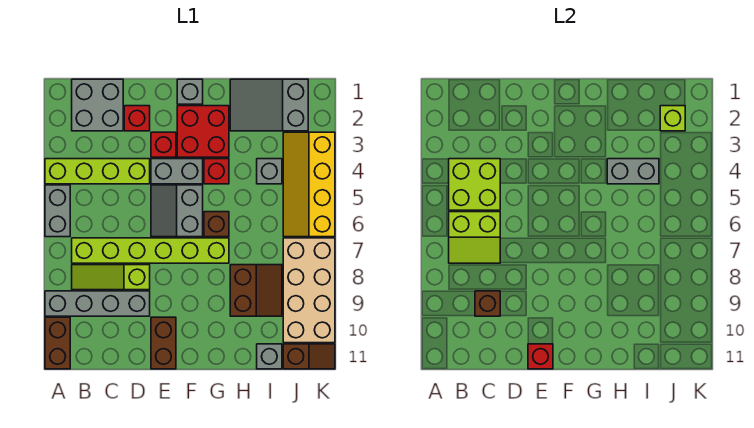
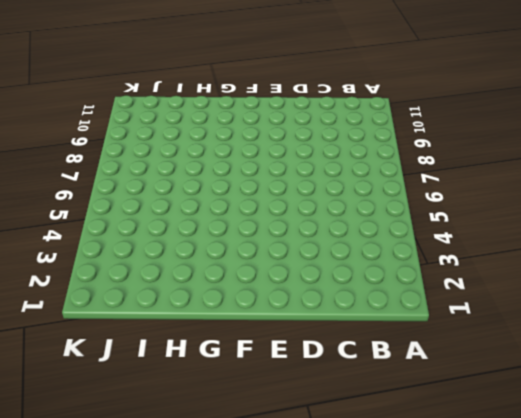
none -> lime brick A4:D4 level 1
none -> grey brick A5:A6 level 1
none -> grey brick A9:D9 level 1

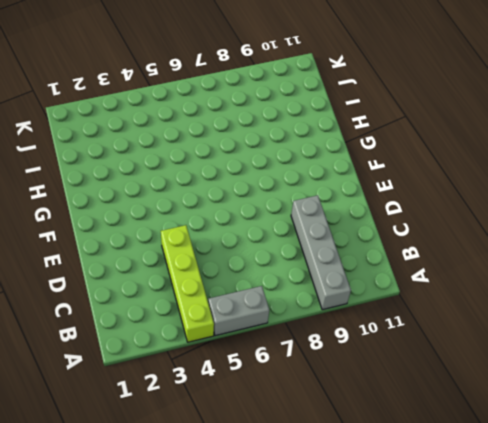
none -> brown brick A10:A11 level 1
none -> grey brick B1:C2 level 1
none -> lime brick B7:G7 level 1

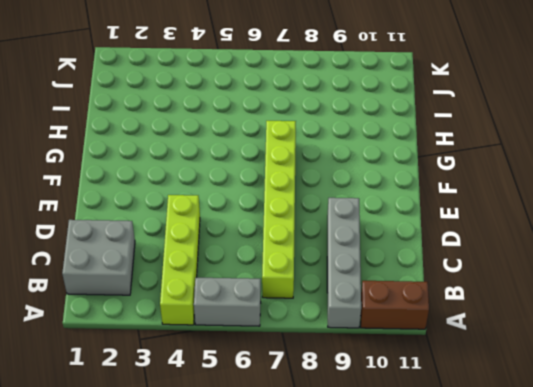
none -> lime slope B8:D8 level 1 top D
none -> red brick D2 level 1
none -> red brick E3 level 1

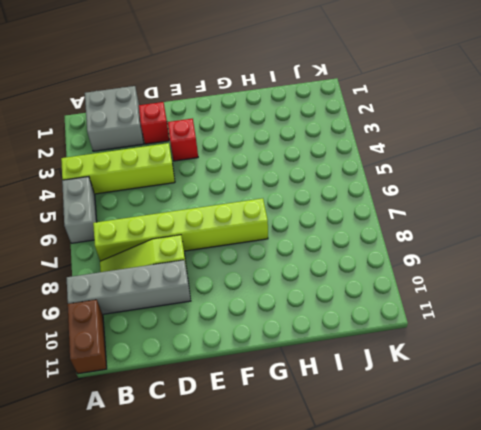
none -> grey brick E4:F4 level 1
none -> grey slope E5:F6 level 1 top F
none -> brown brick E10:E11 level 1

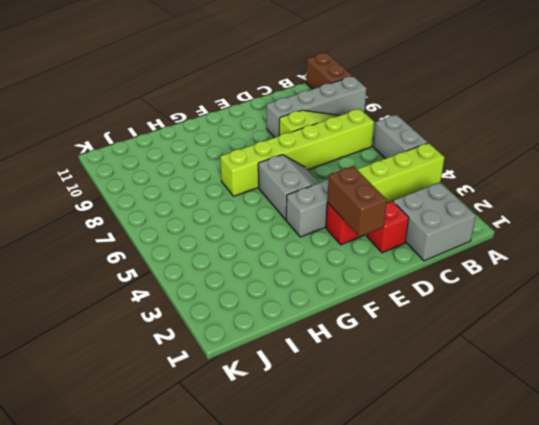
brown brick E2:E3 level 2 -> brown brick E10:E11 level 1
none -> grey brick F1 level 1
none -> red brick F2:G3 level 1
none -> red brick G4 level 1

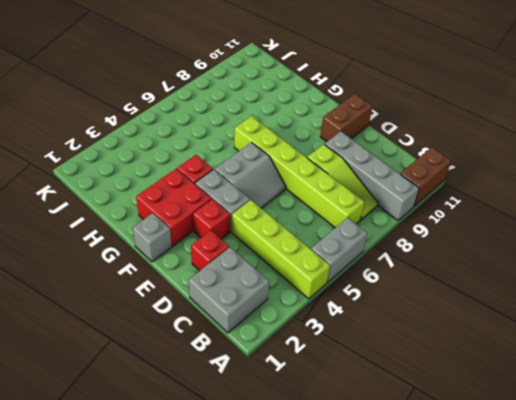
none -> brown brick G6 level 1
none -> grey slope H1:J2 level 1 top J
none -> brown slope H8:I9 level 1 top H

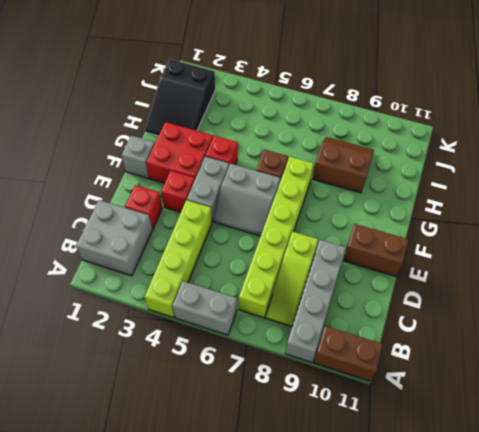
black slope H1:J2 level 1 top J -> grey slope H1:J2 level 1 top J
none -> grey brick I4 level 1
none -> grey brick I11 level 1
none -> yellow slope J3:K6 level 1 top K

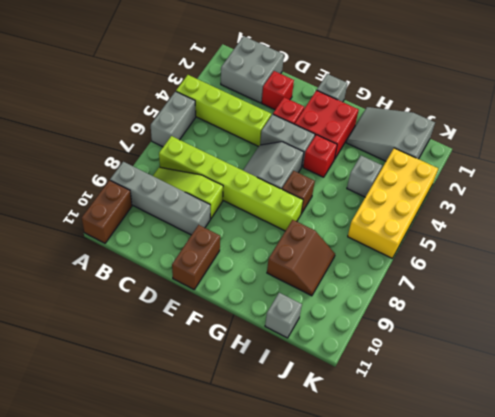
yellow brick J3:K6 level 1 -> yellow slope J3:K6 level 1 top K
none -> tan brick J7:K10 level 1
none -> brown slope J11:K11 level 1 top J
none -> lime brick B4:C5 level 2

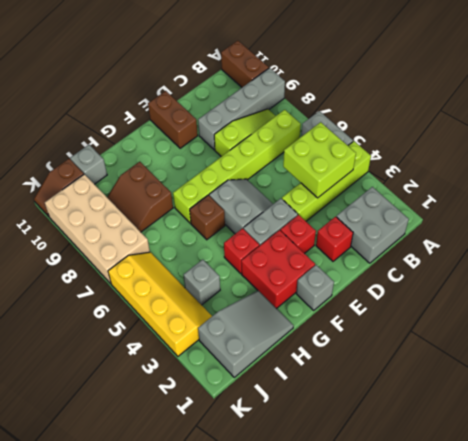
none -> lime slope B6:C7 level 2 top 6
none -> brown brick C9 level 2
none -> red brick E11 level 2

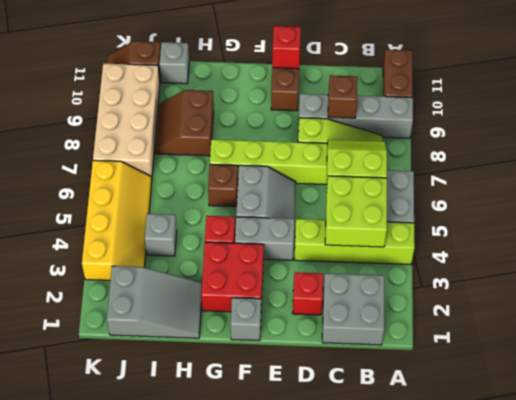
none -> red brick E3 level 1
none -> grey brick H4:I4 level 2
none -> lime brick J2 level 2

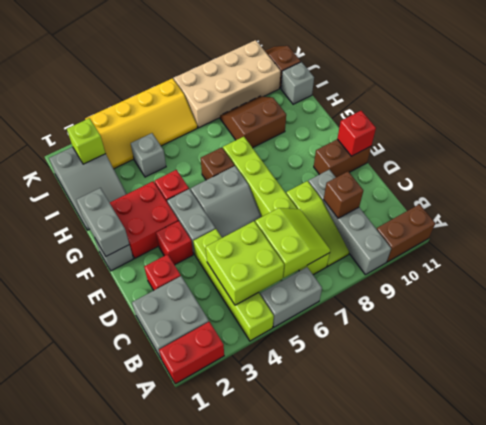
red brick A1:A2 level 1 -> none
grey brick F1:G1 level 2 -> grey brick H4:I4 level 2

